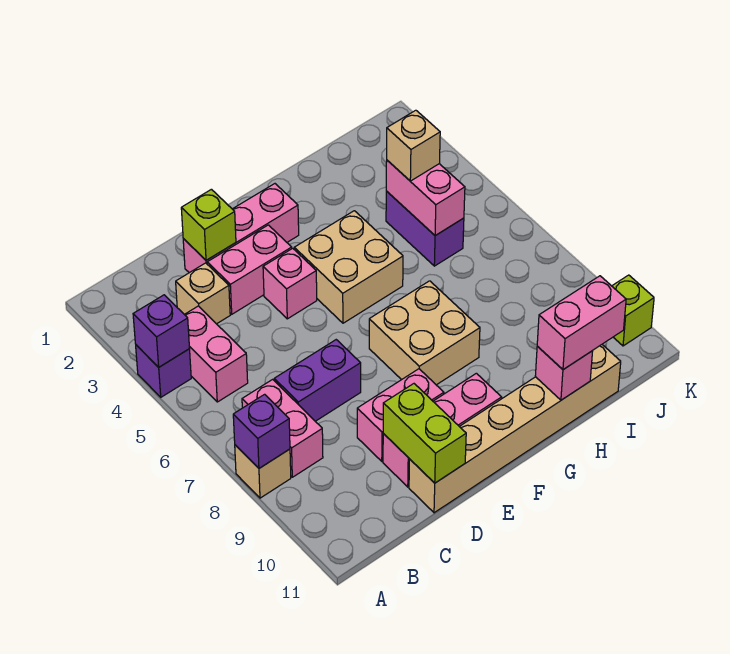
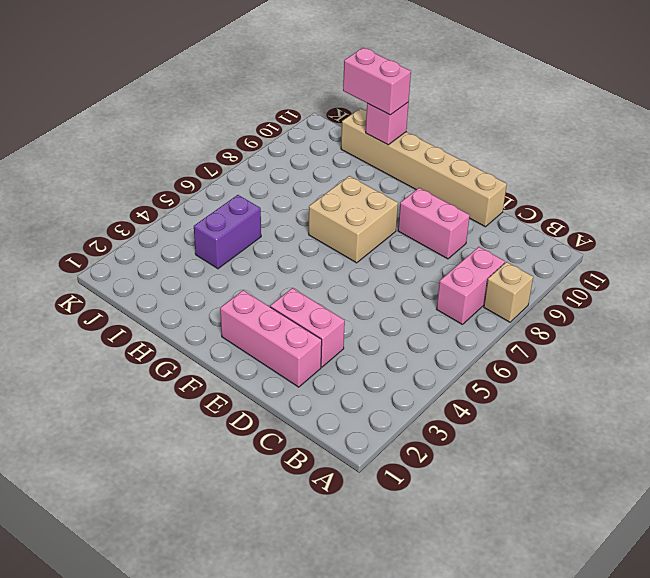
none -> purple brick A4 level 1
none -> pink brick B4:B5 level 1
none -> tan brick C3 level 1

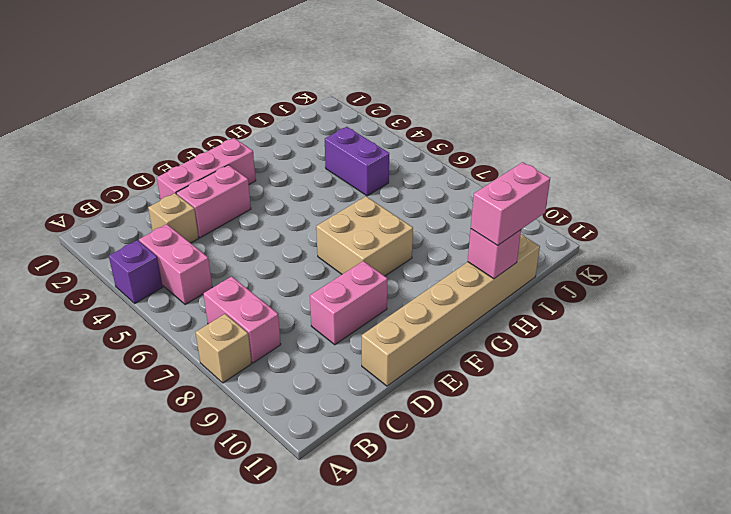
none -> purple brick C7:D7 level 1
none -> pink brick D10:F10 level 1
none -> pink brick E4 level 1

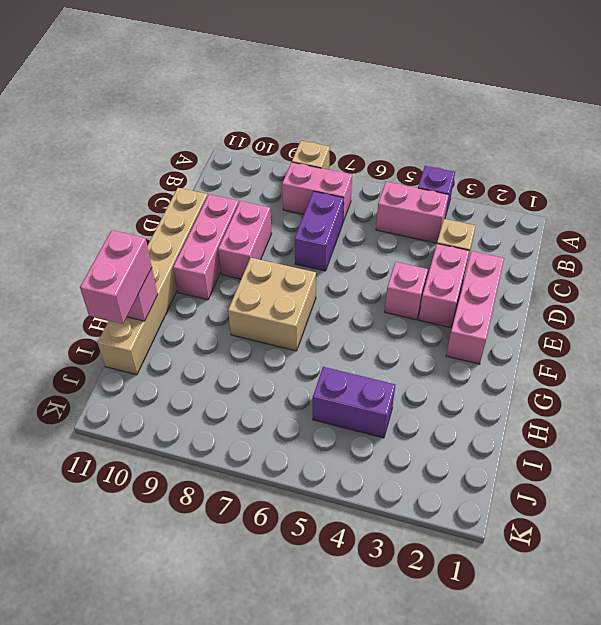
none -> tan brick F4:G5 level 1
none -> lime brick K10 level 1
none -> purple brick A4 level 2

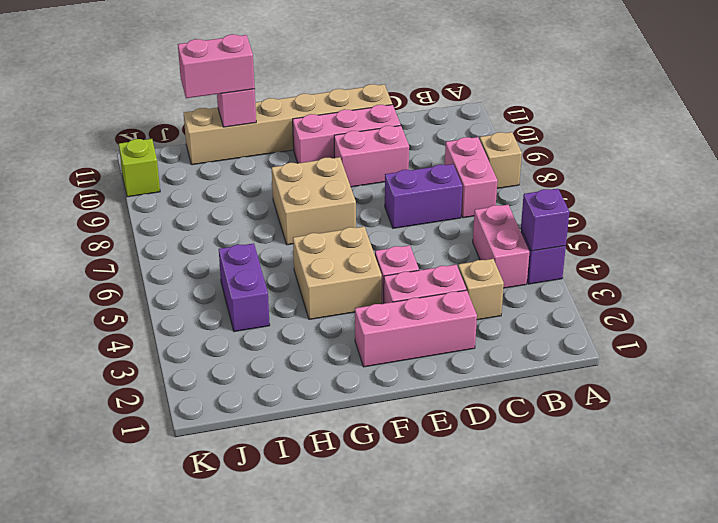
none -> purple brick A8 level 2
none -> lime brick D2 level 2
none -> lime brick D10:D11 level 2

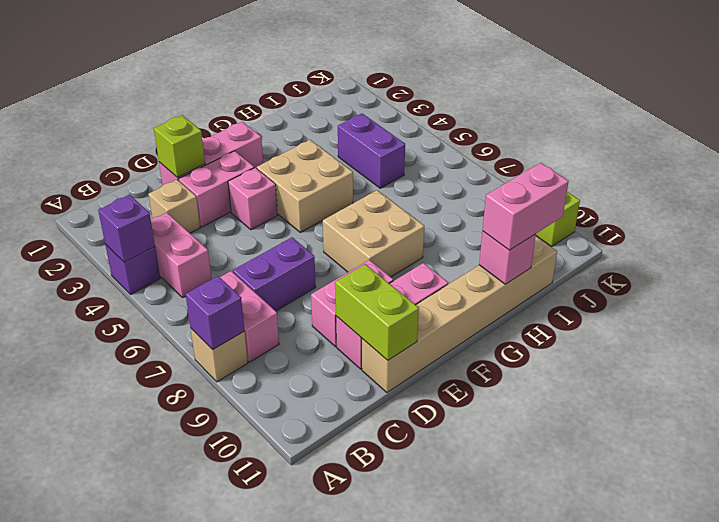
none -> pink brick I4:I5 level 2
none -> tan brick I4 level 3

